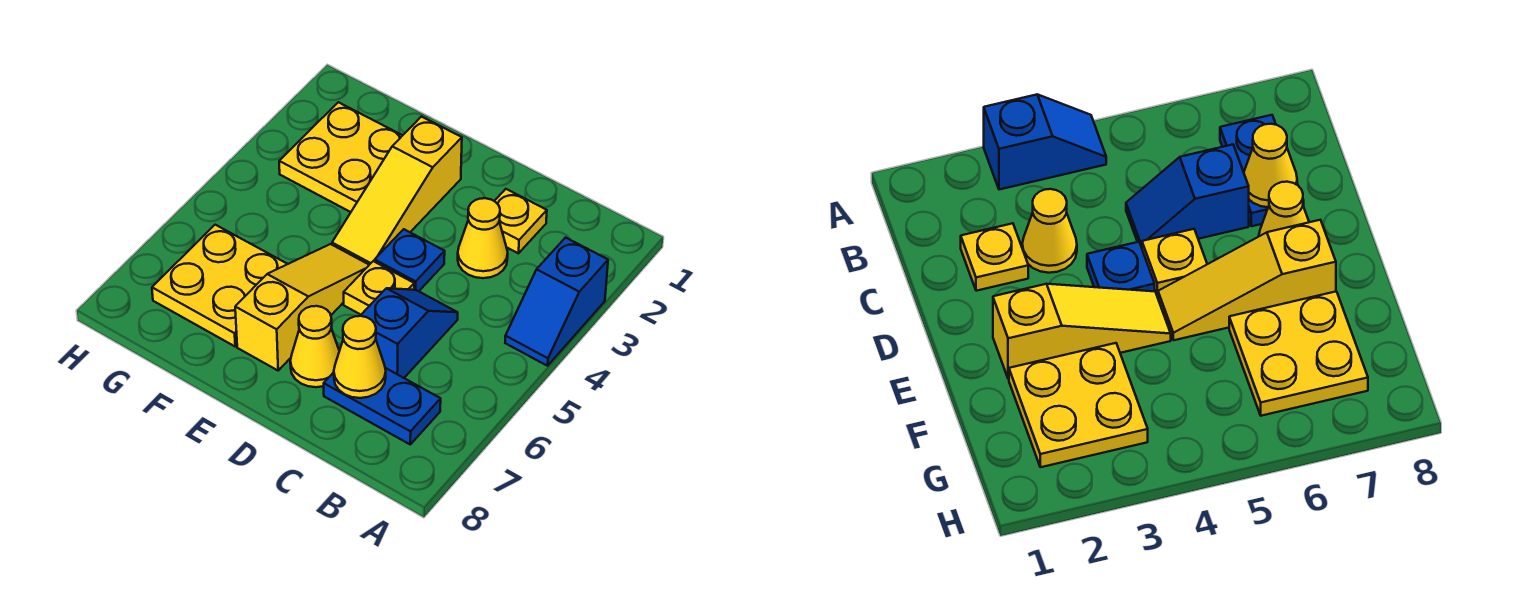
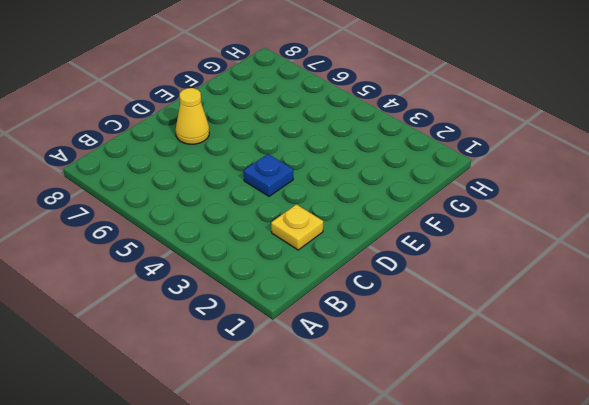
none -> blue slope A3:A4 level 1 top 3
none -> blue plate B7:C7 level 1
none -> yellow cone C3 level 1

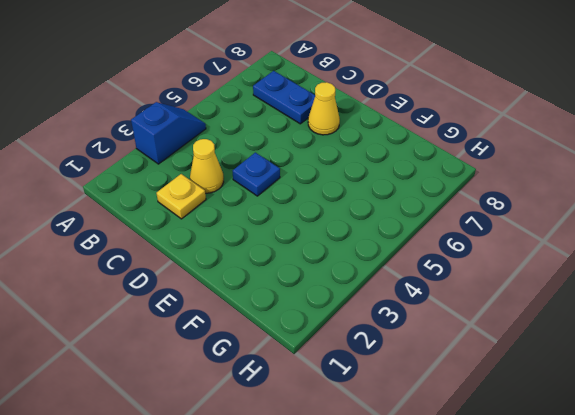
none -> blue slope C5:C6 level 1 top 6
none -> yellow plate D5 level 1
none -> yellow slope E2:E4 level 1 top 2

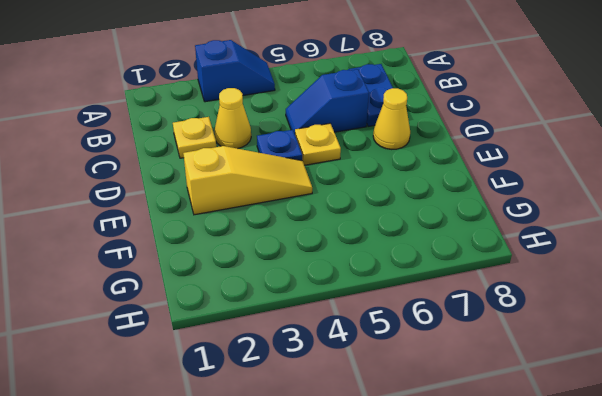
none -> yellow slope E5:E7 level 1 top 7
none -> yellow plate F2:G3 level 1
none -> yellow plate F6:G7 level 1

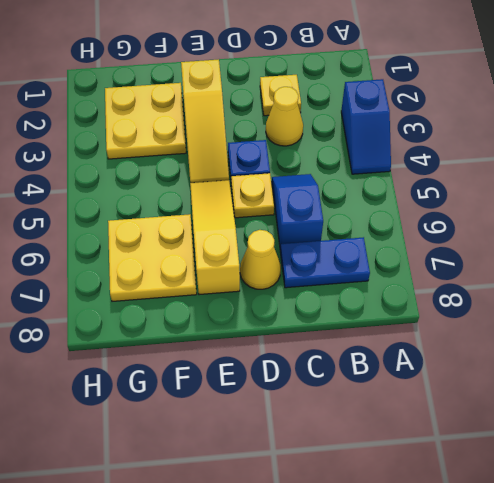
none -> yellow cone C7 level 2

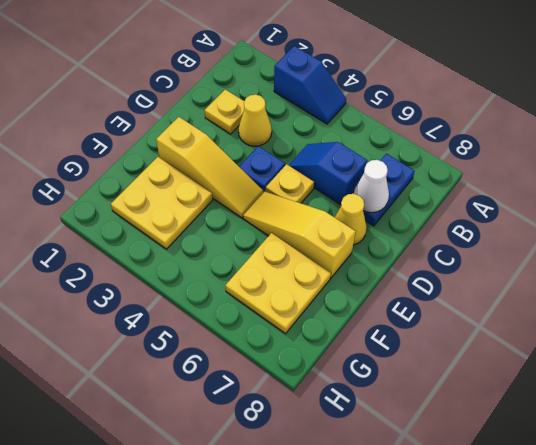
white cone C7 level 2 -> yellow cone C7 level 2

